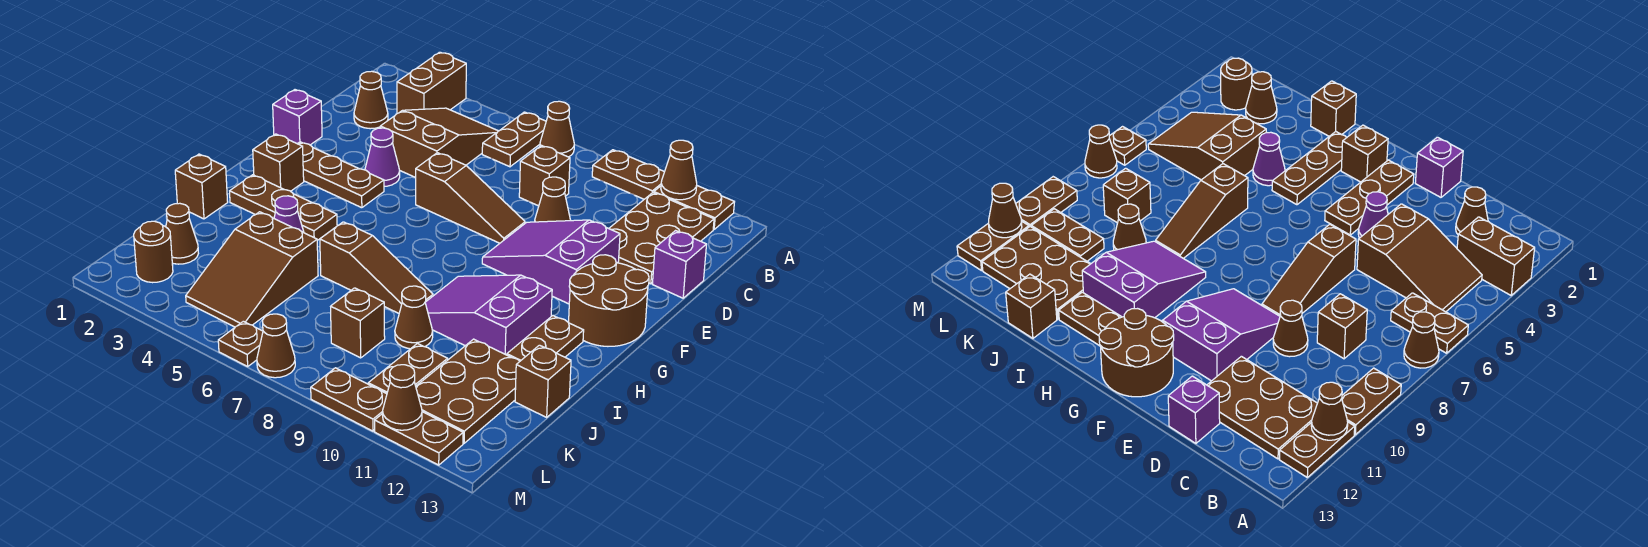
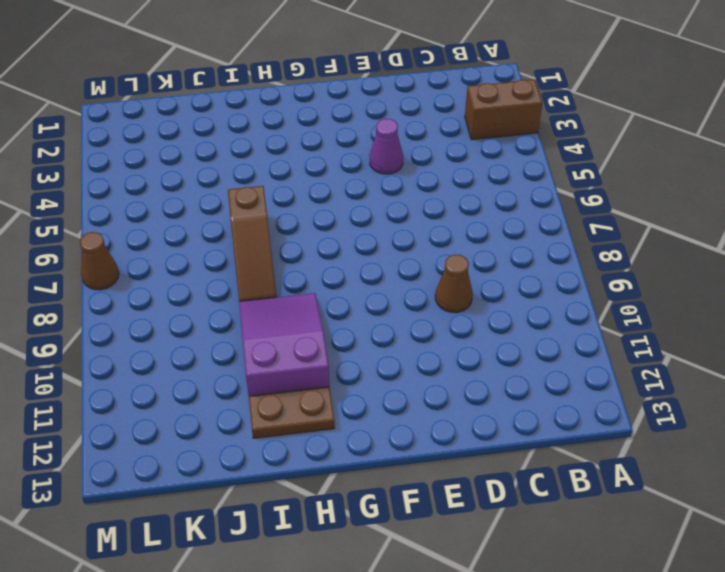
none -> brown plate A6:B6 level 1
none -> brown cone A7 level 1
none -> brown plate A9:A10 level 1
none -> brown plate A11:A12 level 1

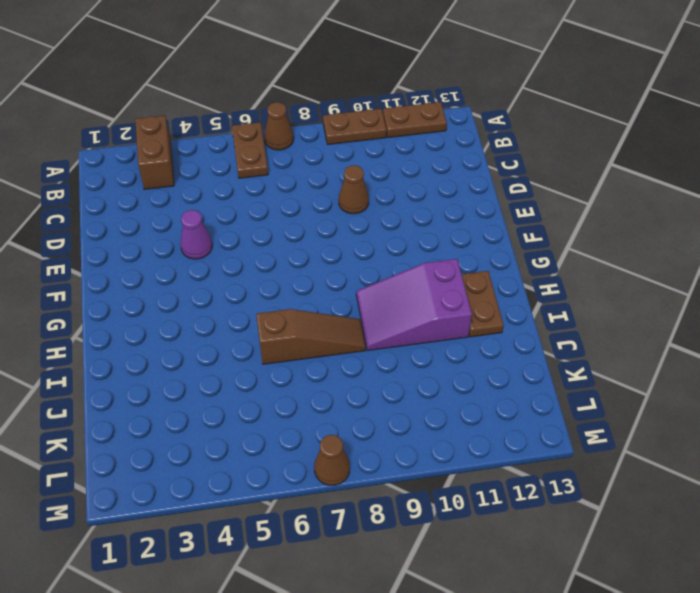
none -> brown slope B4:D5 level 1 top D
none -> brown plate B11:D12 level 1
none -> brown cone C2 level 1
none -> brown brick C8 level 1

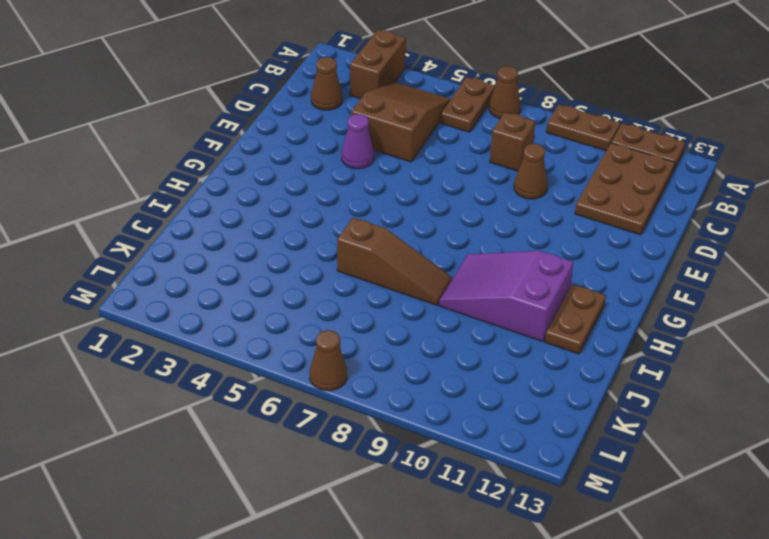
none -> purple brick D13 level 1
none -> purple brick E1 level 1
none -> brown slope E6:E8 level 1 top 6
none -> purple slope E9:F11 level 1 top 11

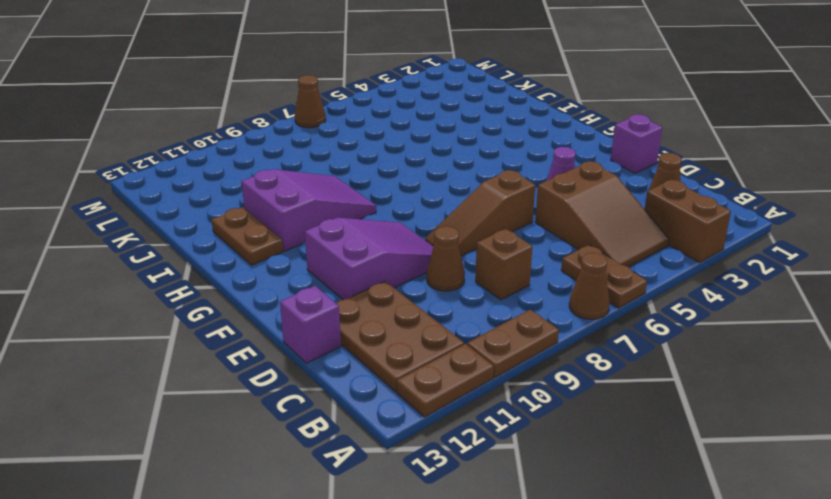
none -> brown plate F2:F4 level 1
none -> brown round brick F12:G13 level 1
none -> brown brick G2 level 1
none -> brown plate H2:H4 level 1

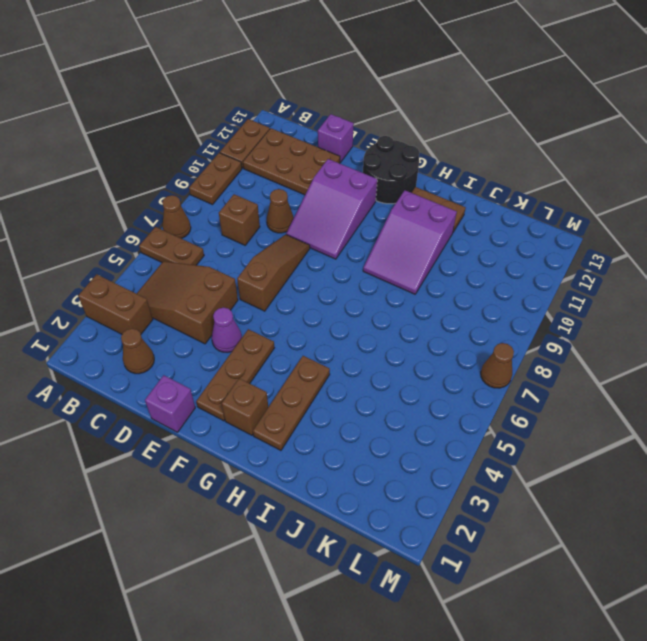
black round brick F12:G13 level 1 -> brown round brick F12:G13 level 1
none -> brown brick I1 level 1
none -> purple cone I4 level 1
none -> brown slope I6:I8 level 1 top 6
none -> brown slope J4:L5 level 1 top J

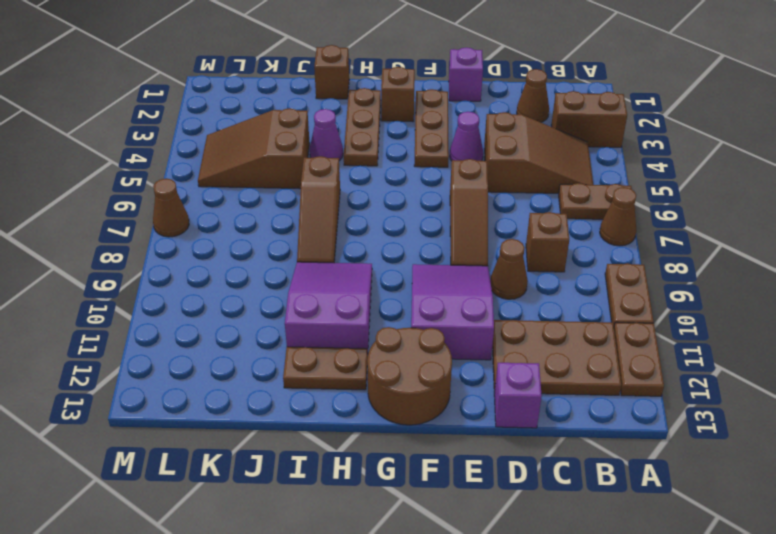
none -> brown cone J9 level 1
none -> brown plate J11:L12 level 1
none -> brown brick J13 level 1
none -> brown cone K2 level 1

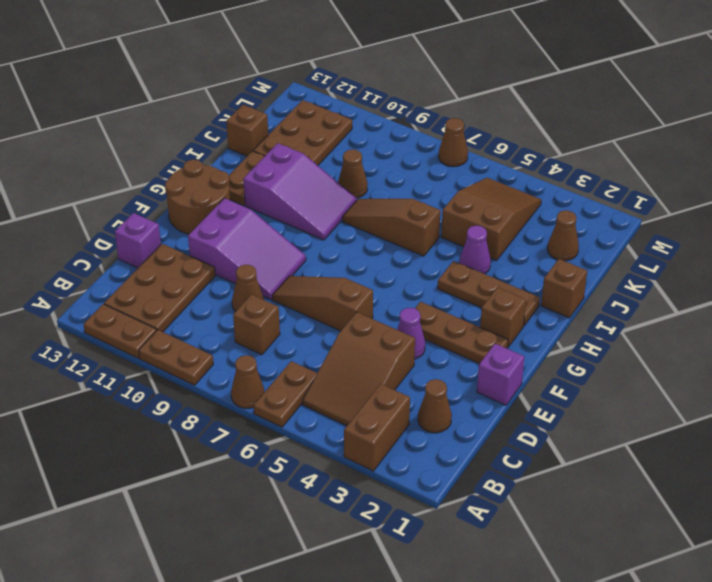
none -> brown brick K8 level 1
none -> brown plate K10:L10 level 1
none -> brown round brick L2 level 1
none -> brown plate M6 level 1

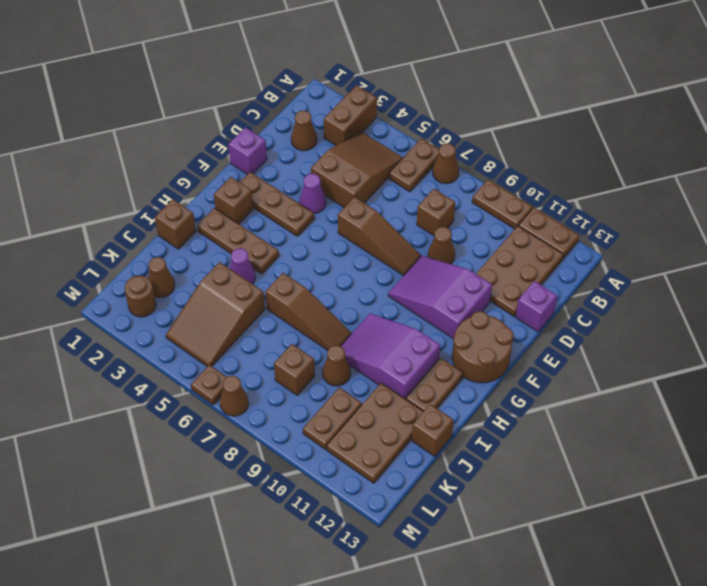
none -> brown plate M9:M10 level 1
none -> brown plate M11:M12 level 1
none -> brown cone A11 level 2
none -> brown cone M11 level 2

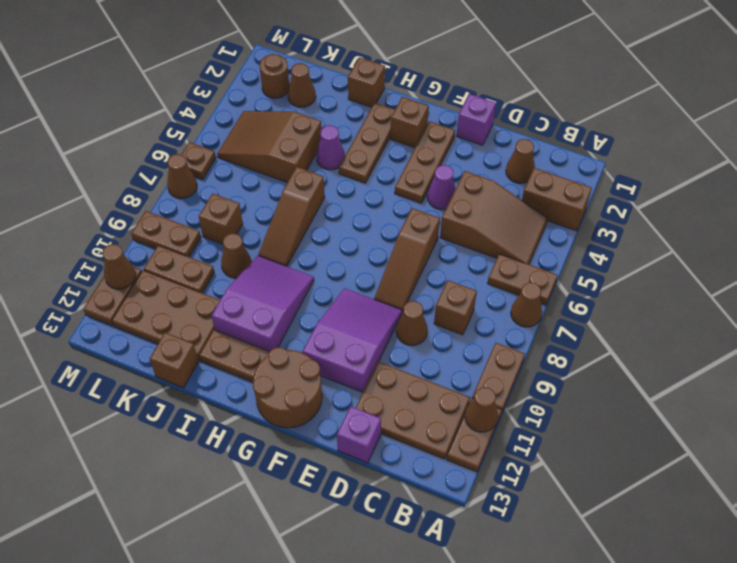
brown plate L9:M9 level 1 -> brown plate M9:M10 level 1

